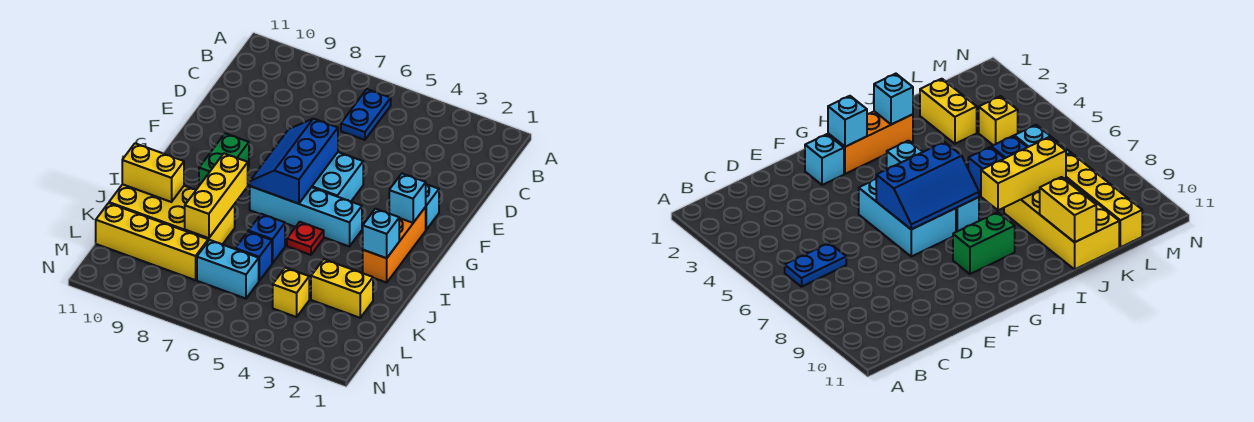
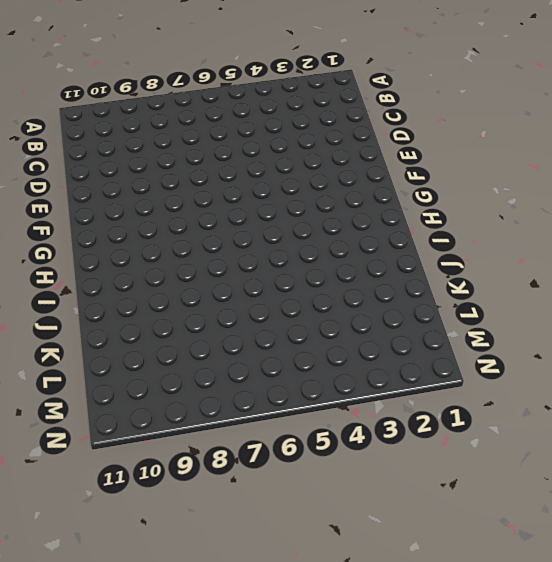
none -> blue plate B6:C6 level 1
none -> cyan brick F2 level 1
none -> cyan brick F5:G7 level 1

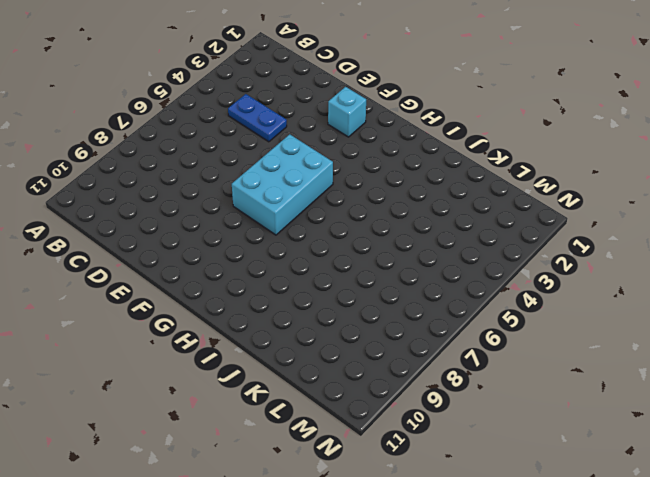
blue plate C4:D4 level 1 -> blue plate B6:C6 level 1
none -> orange brick G2:I2 level 1
none -> green brick G9:H9 level 1
none -> cyan brick H4:H7 level 1

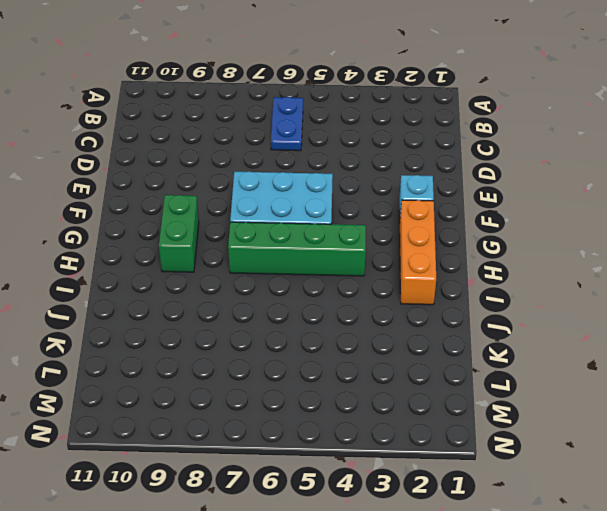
green brick H4:H7 level 1 -> cyan brick H4:H7 level 1
none -> red plate I5 level 1
none -> blue brick J6 level 1
none -> yellow brick J8:K11 level 1

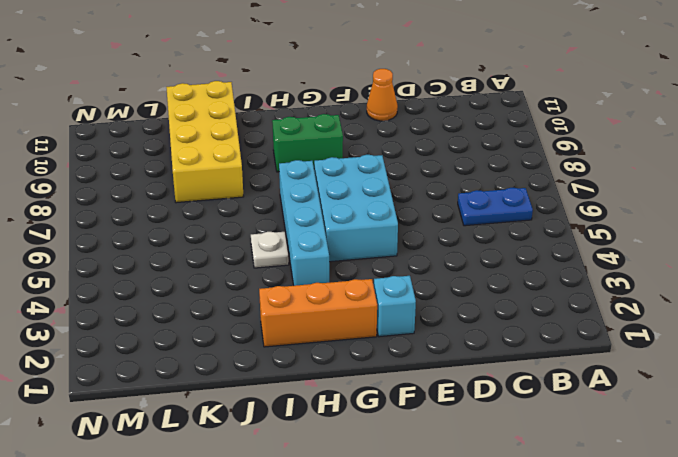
orange cone E11 level 1 -> none
white plate I5 level 1 -> red plate I5 level 1
none -> blue brick J6 level 1
none -> yellow brick K2:K3 level 1
none -> blue brick K6 level 1

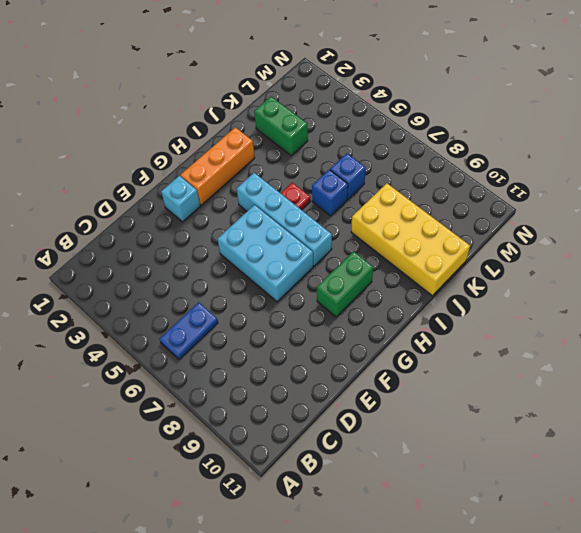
green brick K2:K3 level 1 -> yellow brick K2:K3 level 1
none -> yellow brick L4 level 1
none -> cyan brick L6:L7 level 1
none -> yellow brick L8:L11 level 1

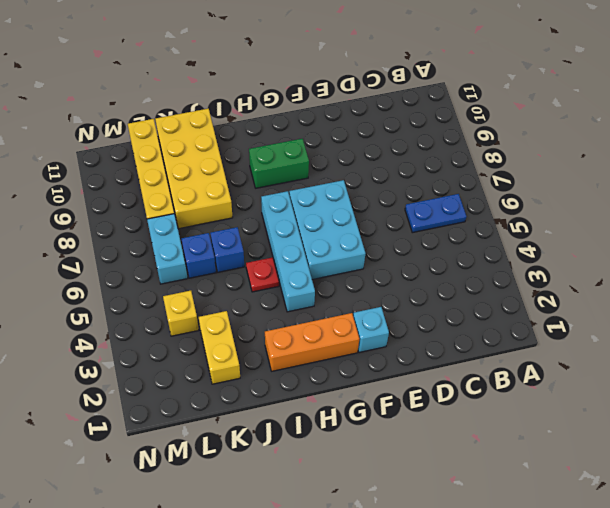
none -> blue slope F6:H7 level 2 top 6
none -> cyan brick G2 level 2
none -> cyan brick I2 level 2

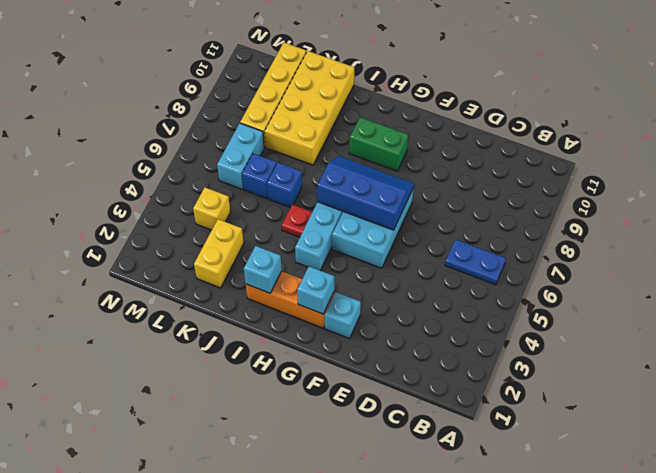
none -> yellow brick I8:K8 level 2
none -> yellow brick J10:J11 level 2

